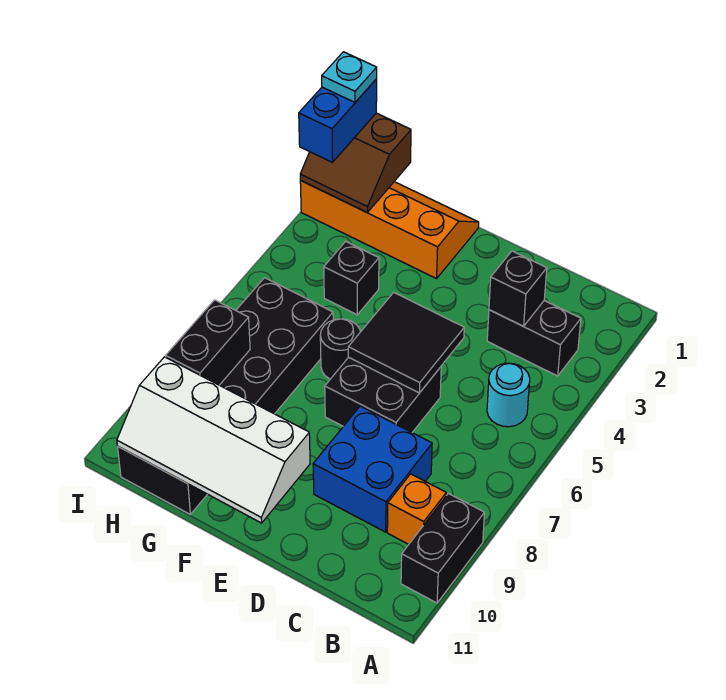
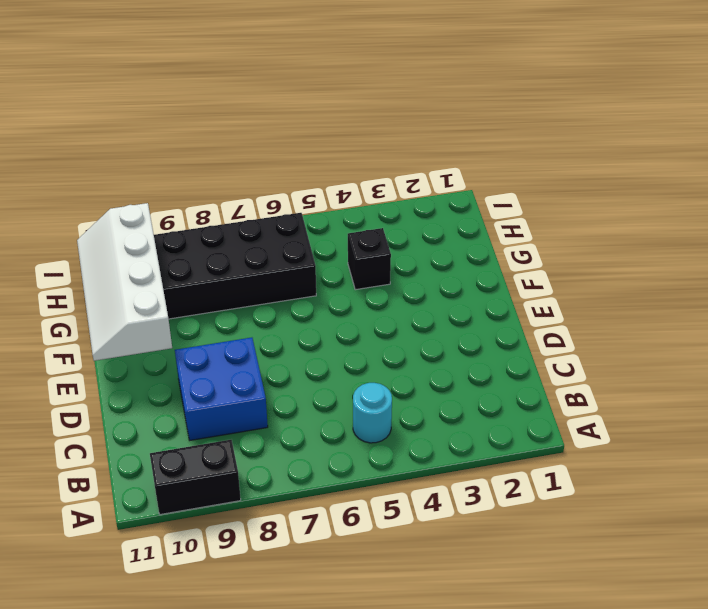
none -> black brick B3:C3 level 1
none -> orange brick B9 level 1
none -> black brick D6:E7 level 1

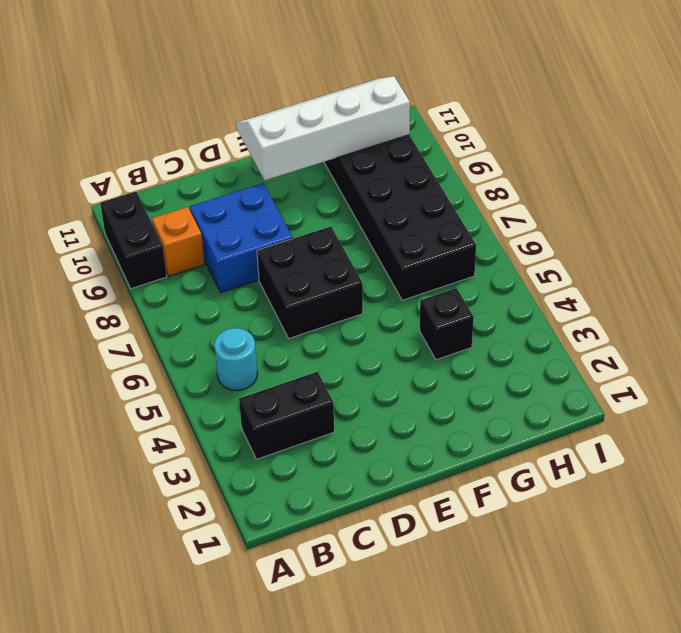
none -> orange slope F1:I2 level 1 top 2
none -> black round brick F6 level 1
none -> black brick C3 level 2

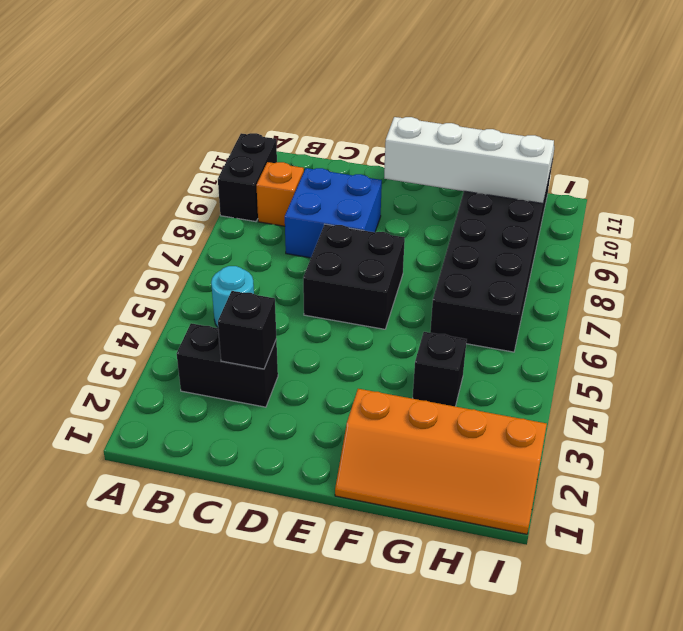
none -> black round brick F6 level 1
none -> black tile D5:E6 level 2
none -> brown slope H1:I2 level 2 top 1

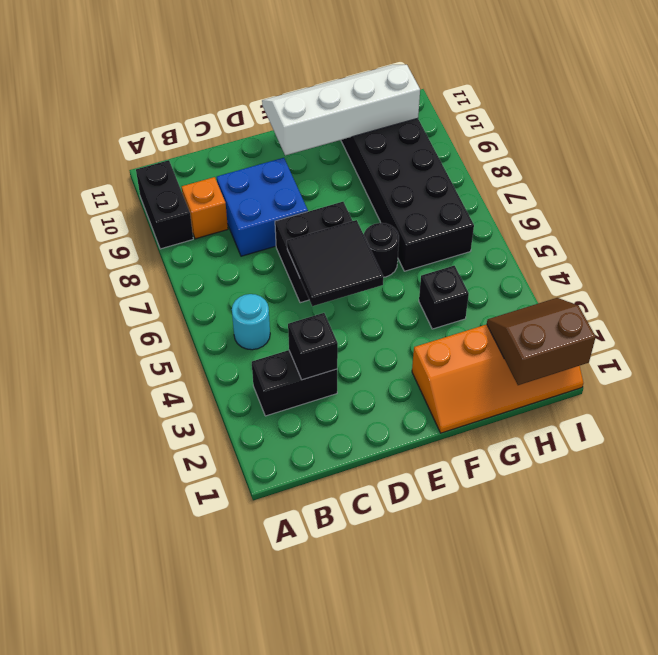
none -> black brick H8:H9 level 2
none -> blue brick I1:I2 level 3
none -> cyan plate I1 level 4

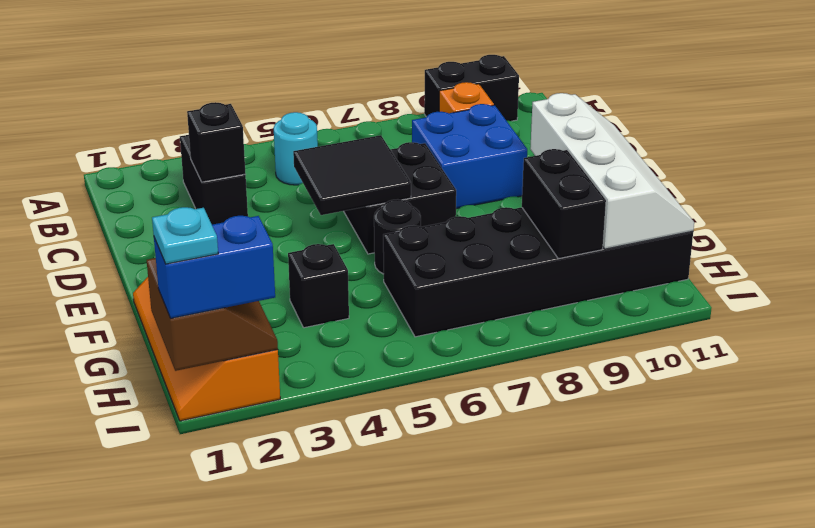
black brick G9:H9 level 2 -> black brick H8:H9 level 2

